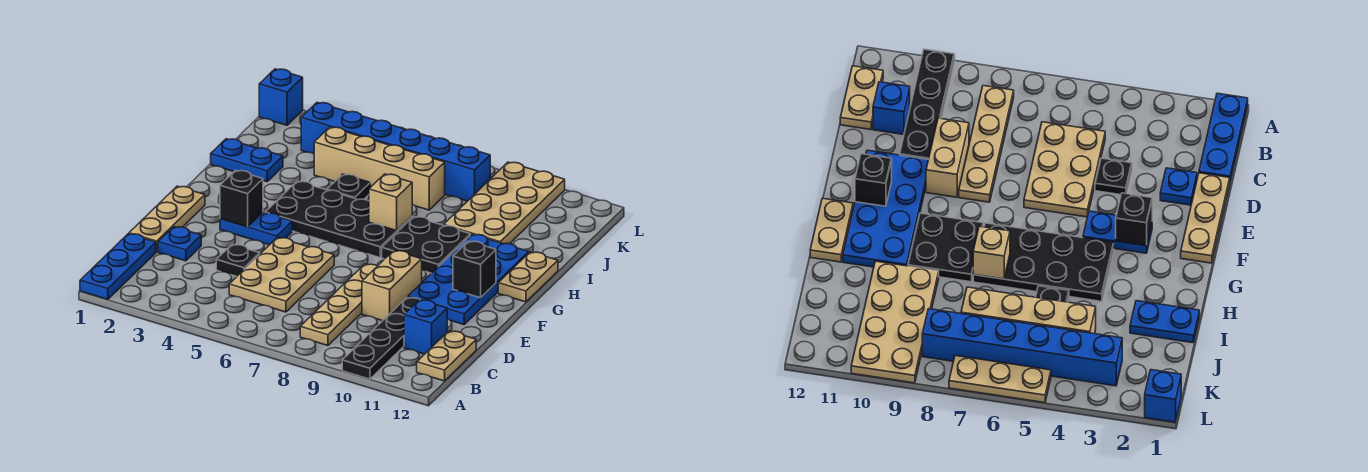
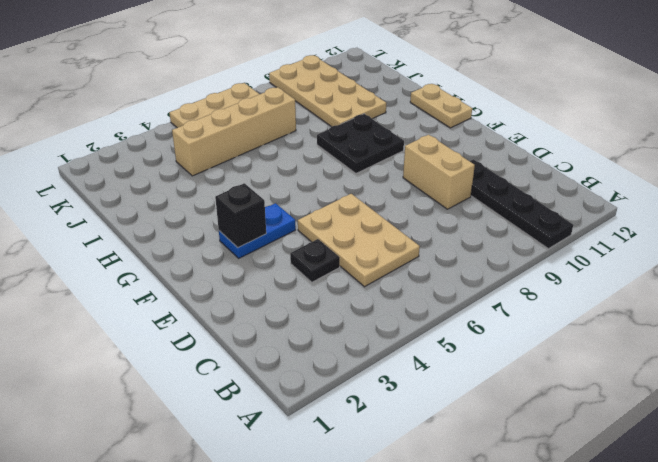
none -> blue plate A1:C1 level 1
none -> tan plate B8:E8 level 1
none -> tan plate B12:C12 level 1

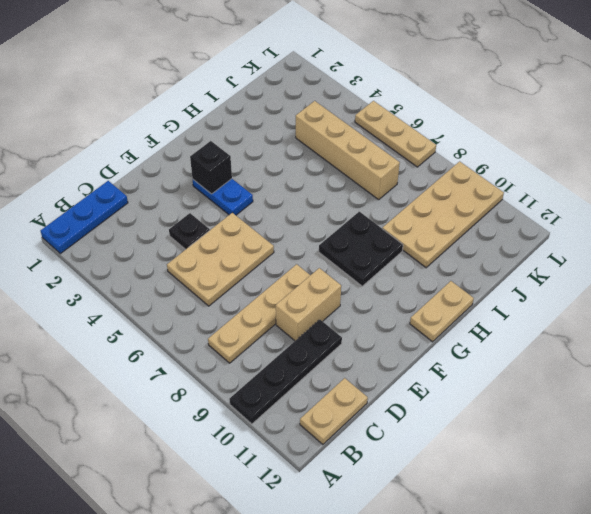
none -> blue brick C11 level 1
none -> tan plate D1:F1 level 1
none -> blue plate D2 level 1

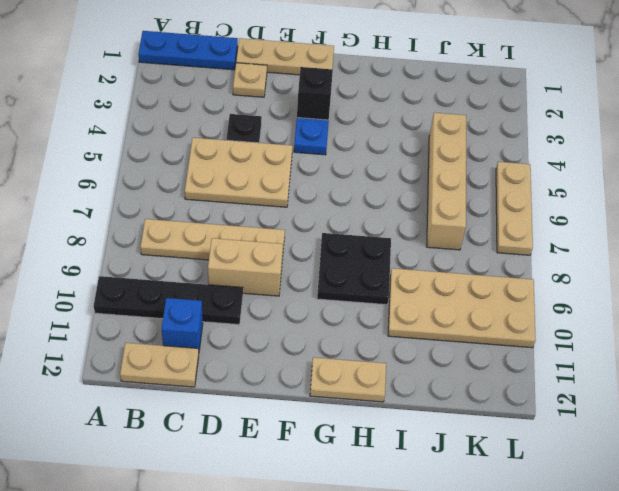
tan plate D2 level 1 -> blue plate D2 level 1
none -> blue plate E10:H11 level 1
none -> black plate G4:H7 level 1
none -> blue plate I1:I2 level 1

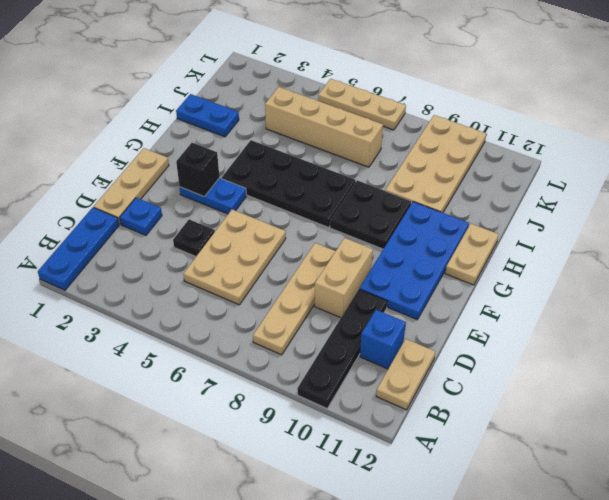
none -> black plate I5 level 1
none -> blue brick K3:K8 level 1
none -> blue brick L1 level 1

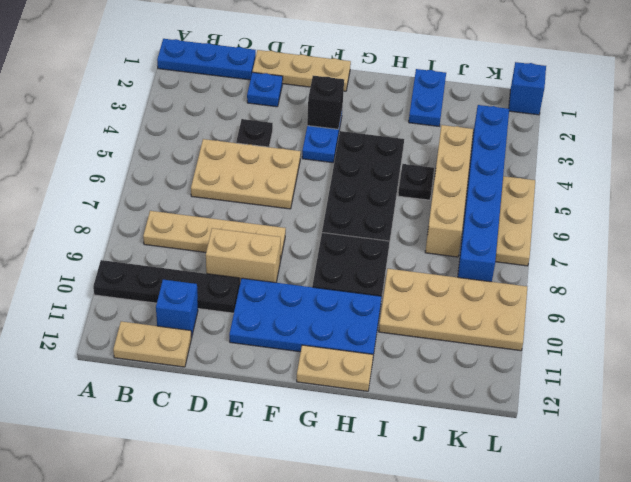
none -> black brick F11 level 2
none -> tan brick H7 level 2

